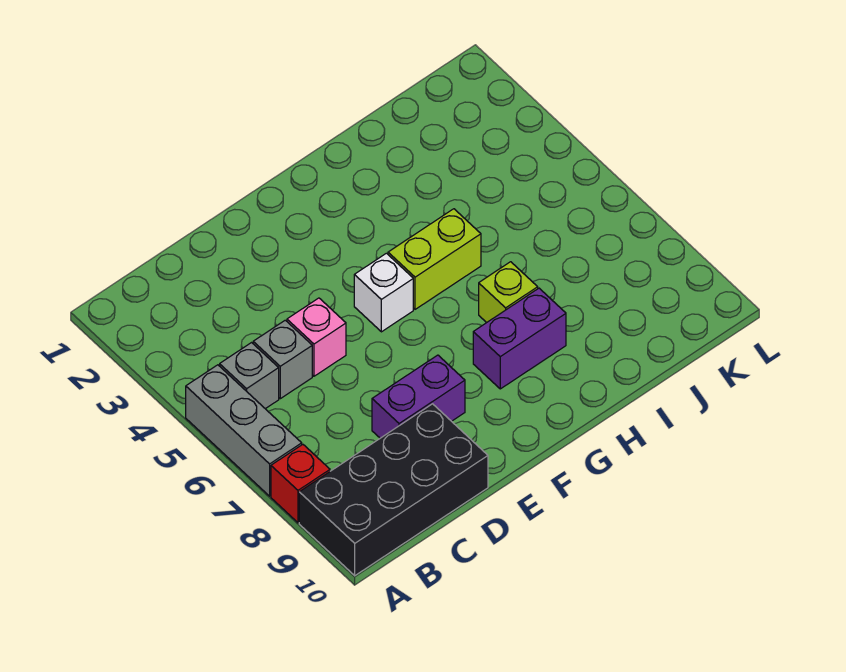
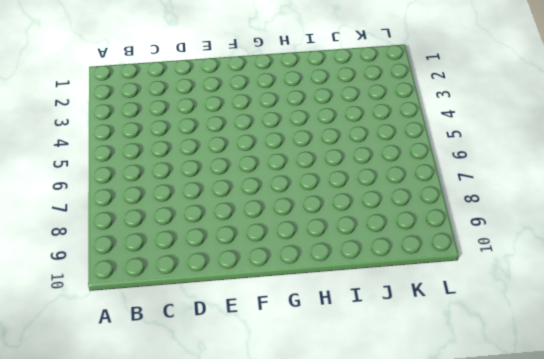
none -> grey brick A5:A7 level 1
none -> red brick A8 level 1

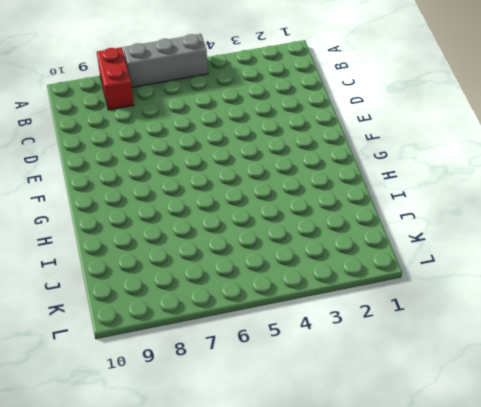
red brick A8:B8 level 1 -> red brick A8 level 1
none -> black brick A9:D10 level 1
none -> grey brick B5 level 1

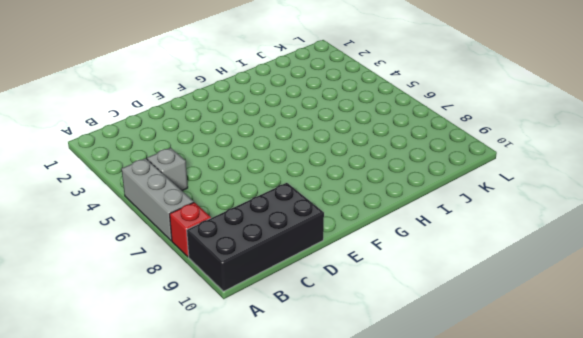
none -> grey brick C5 level 1
none -> pink brick D5 level 1

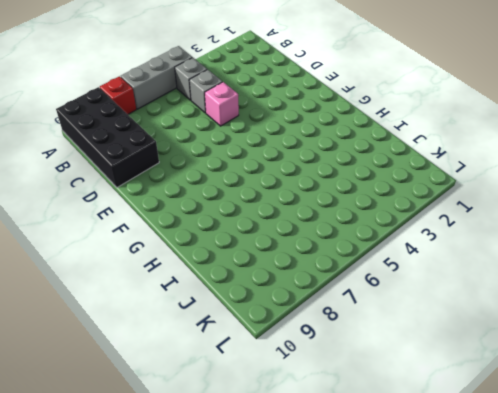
none -> purple brick D8:E8 level 1
none -> white brick F5 level 1

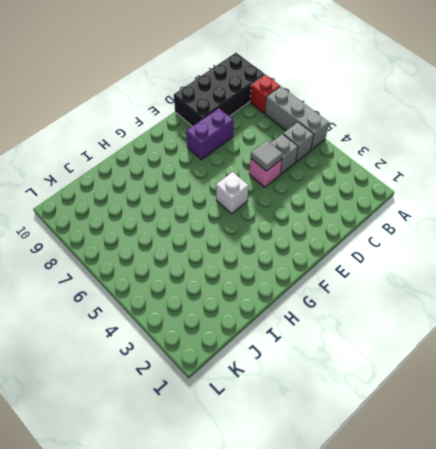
grey tile D5 level 2 -> none
none -> lime brick G5:H5 level 1
none -> purple brick G8:H8 level 1

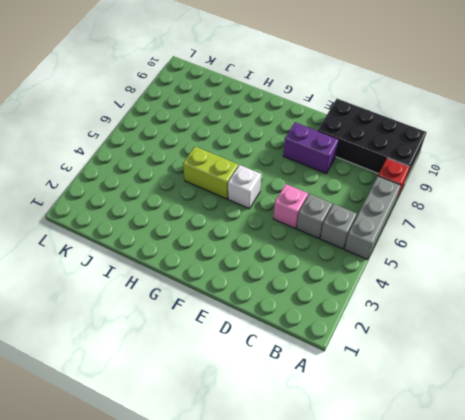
none -> purple brick G8:H8 level 1
none -> lime brick H7 level 1

